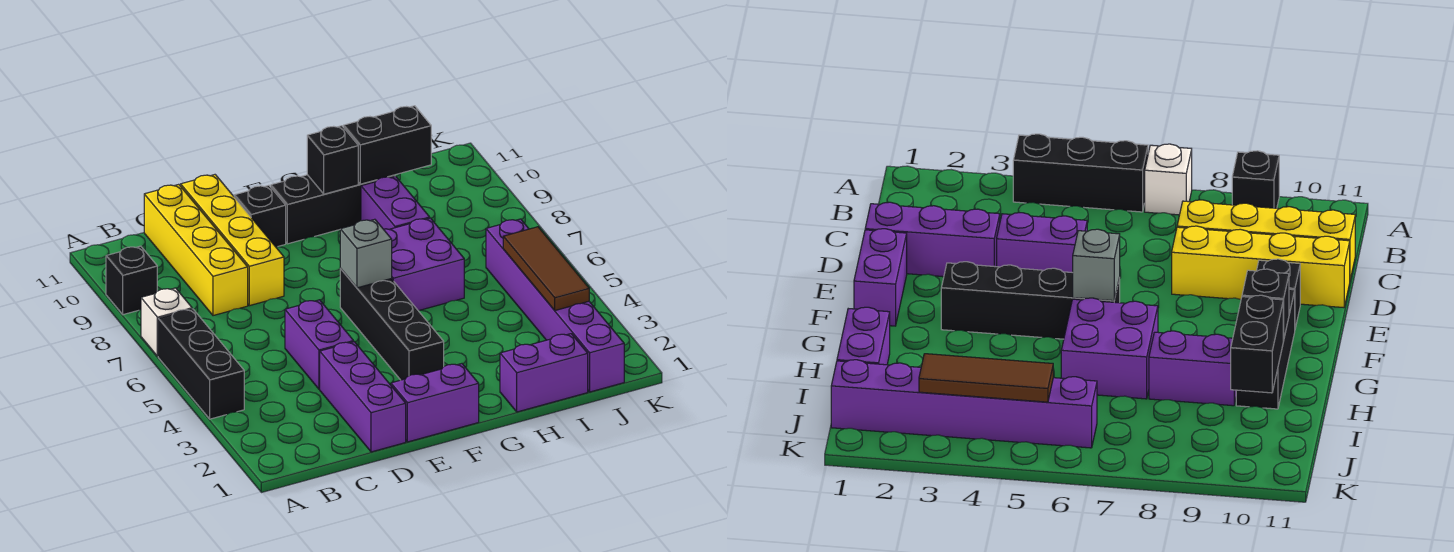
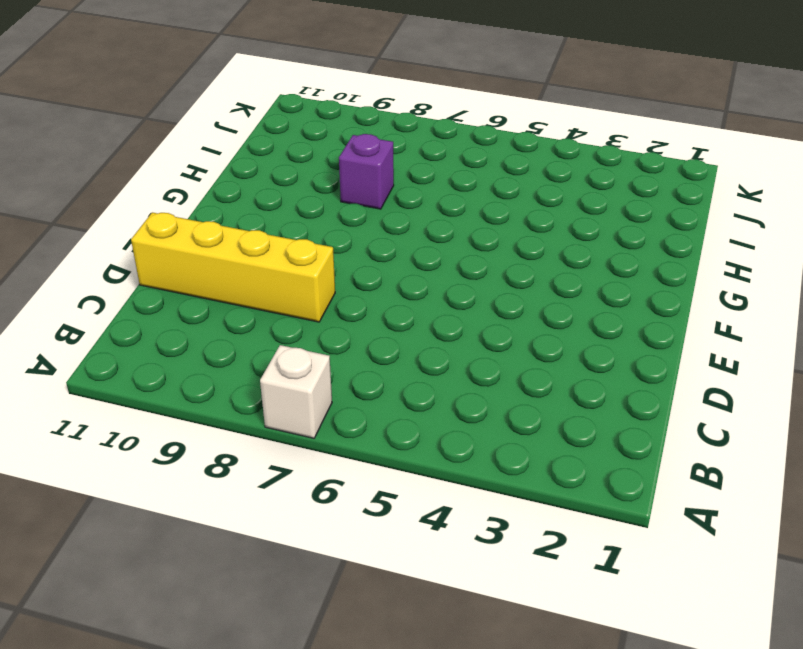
purple brick H8 level 1 -> purple brick H8:H9 level 1
none -> black brick A4:A6 level 1
none -> black brick A9 level 1
none -> yellow brick C8:C11 level 1

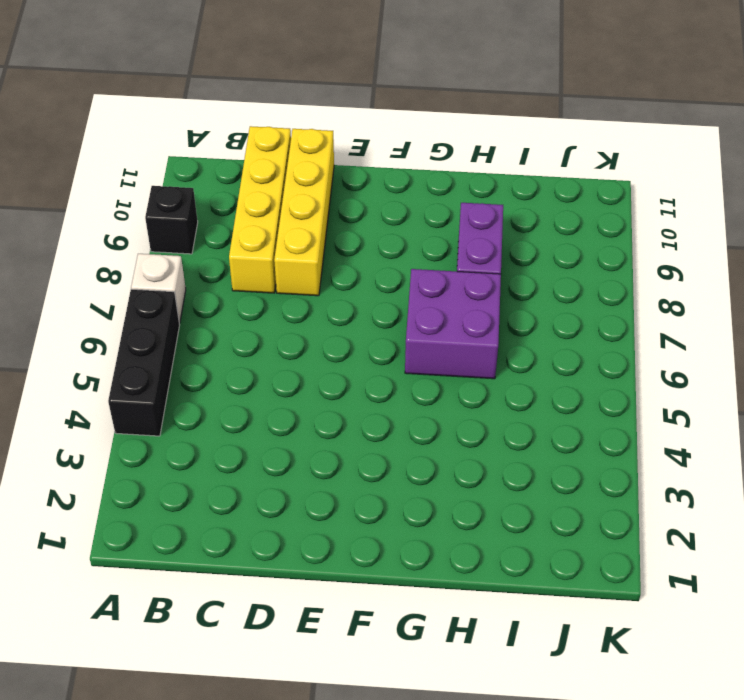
none -> purple brick D1:D3 level 1
none -> purple brick D4:D5 level 1
none -> purple brick E1:F1 level 1

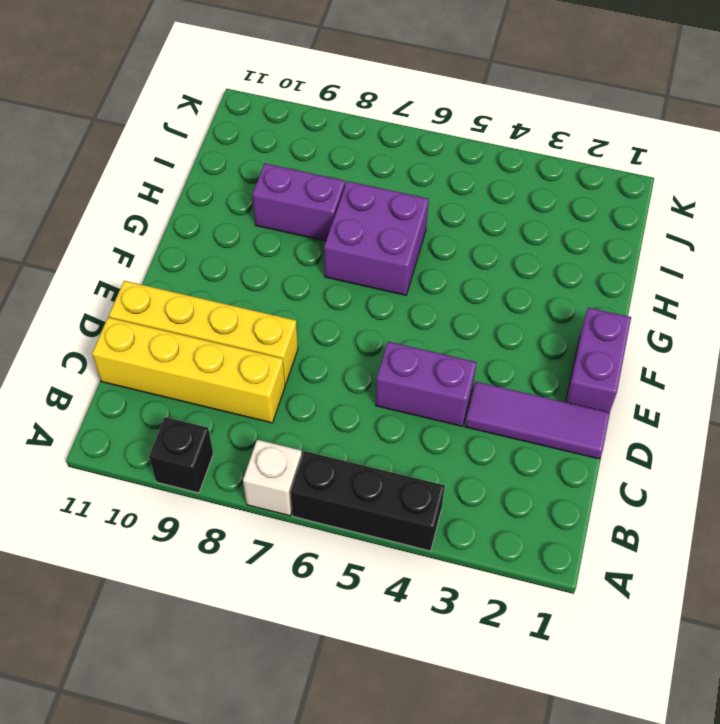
purple tile D1:D3 level 1 -> purple brick D1:D3 level 1
none -> black brick E10 level 1
none -> black brick F3:F6 level 1
none -> black brick F10:H10 level 1

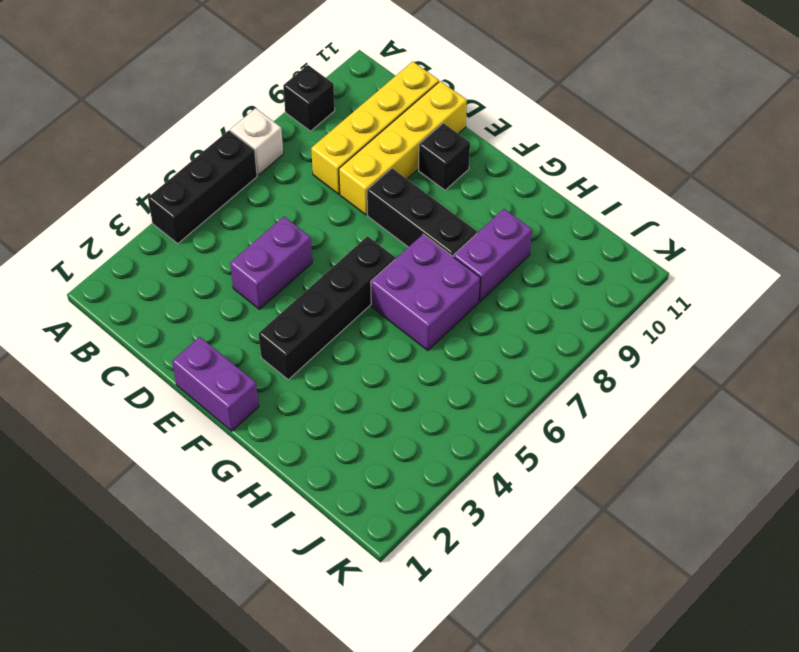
black brick E8:G8 level 1 -> black brick F10:H10 level 1
none -> purple brick D1:D3 level 1
none -> purple brick H1:I1 level 1
none -> purple brick J1:J6 level 1

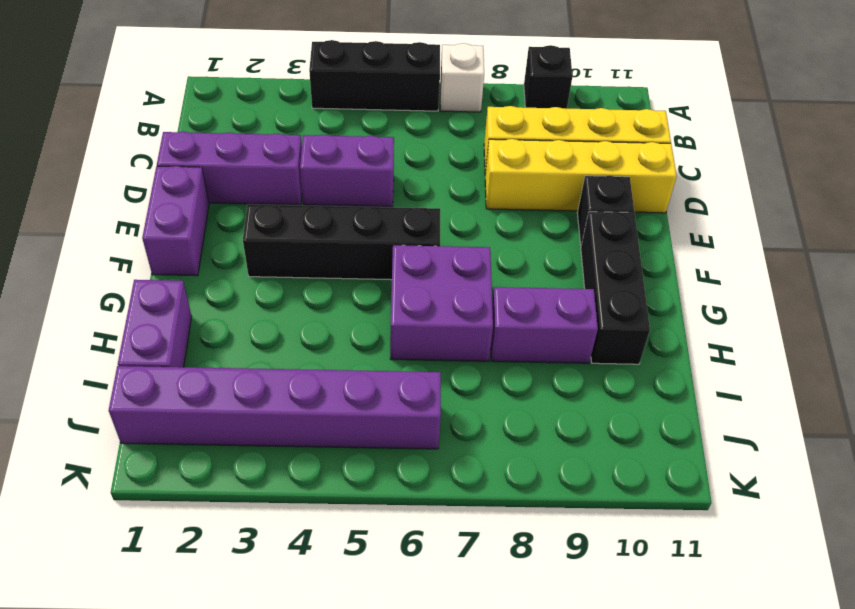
none -> grey brick F6 level 2
none -> black brick G10 level 2
none -> black brick H10:I10 level 2

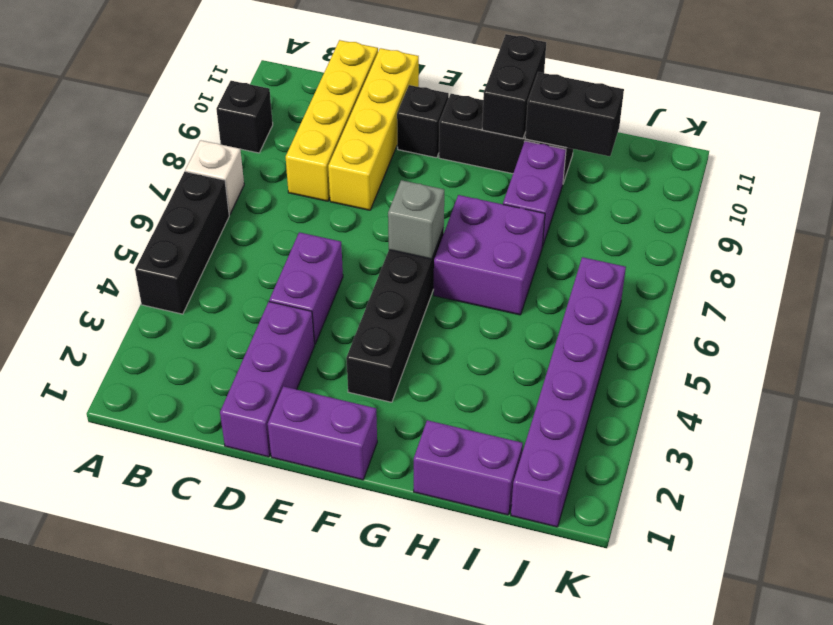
black brick G10:G11 level 2 -> black brick G10 level 2
none -> brown tile J3:J5 level 2

